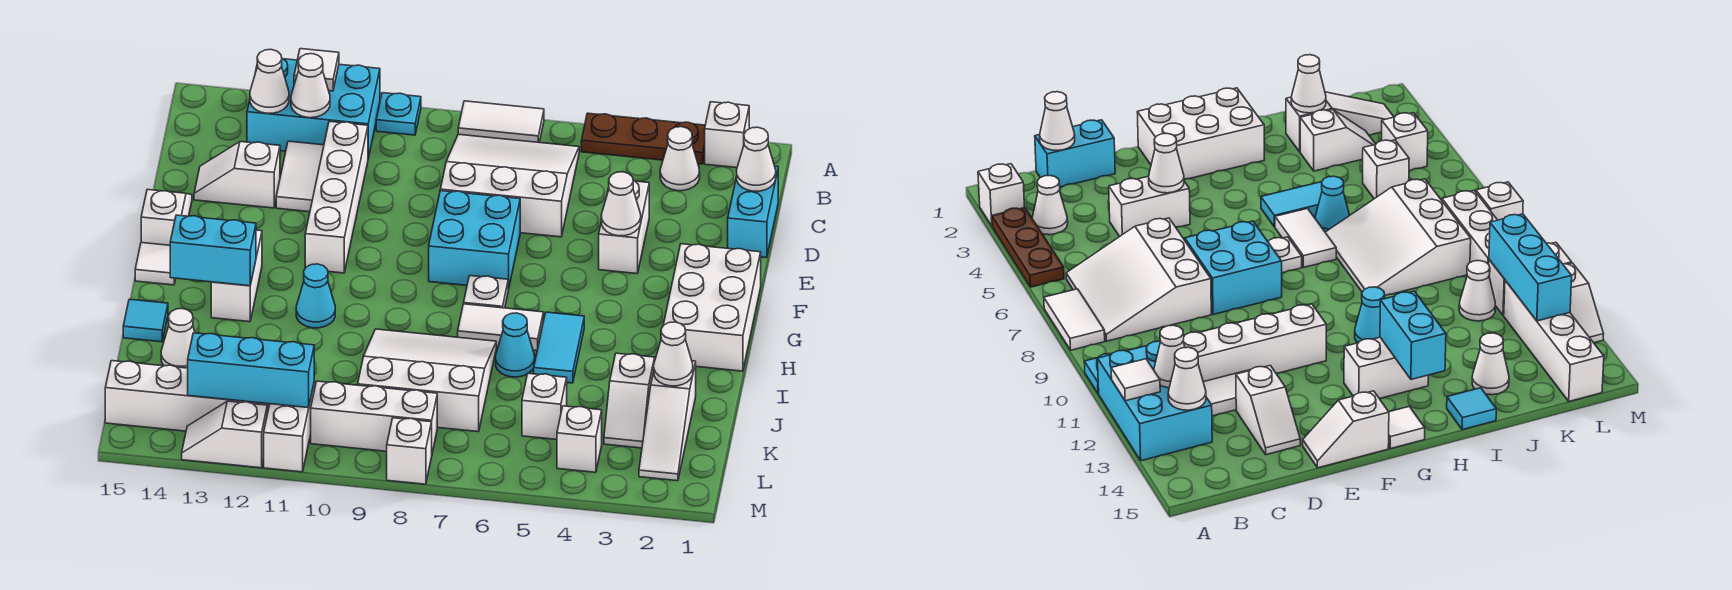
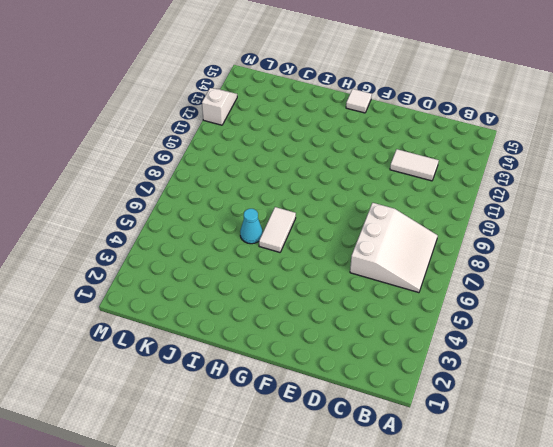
none -> white brick A2 level 1
none -> brown plate A3:A5 level 1
none -> white tile A7:A8 level 1
none -> cyan plate A10 level 1

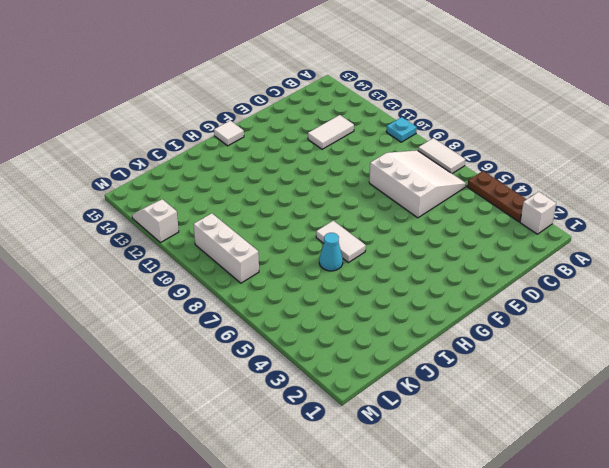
none -> cyan brick A11:B13 level 1
none -> white cone B3 level 1
none -> cyan brick C1:D1 level 1
none -> white brick C11:F11 level 1

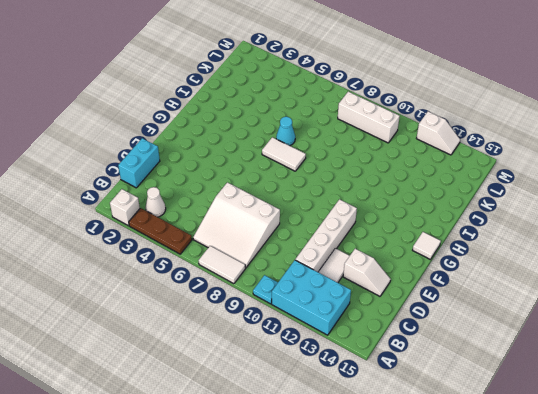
none -> white brick D4:E4 level 1
none -> cyan brick E7:F8 level 1
none -> white slope E15:F15 level 1 top F
none -> white brick F1:H2 level 1

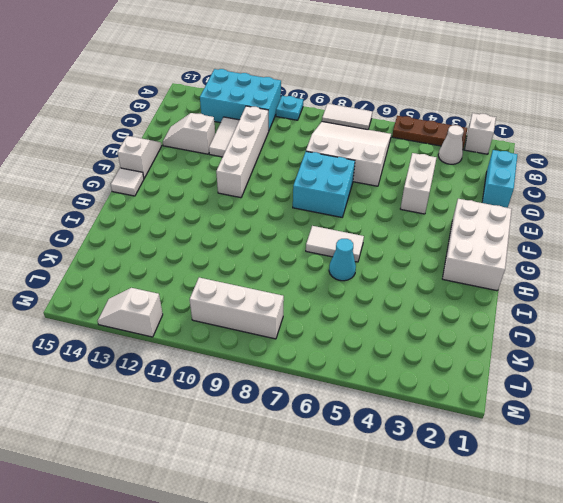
none -> white plate G7 level 1
none -> white brick G13:H13 level 1
none -> cyan tile H5:I5 level 1
none -> cyan cone H11 level 1

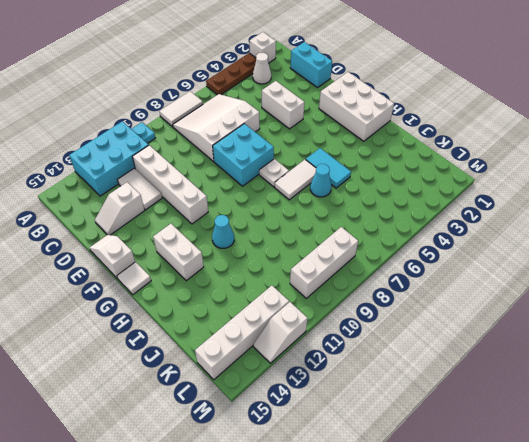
none -> white slope I7:K9 level 1 top K
none -> cyan tile I15 level 1
none -> white slope J2:L2 level 1 top J
none -> white slope J3:K3 level 1 top J

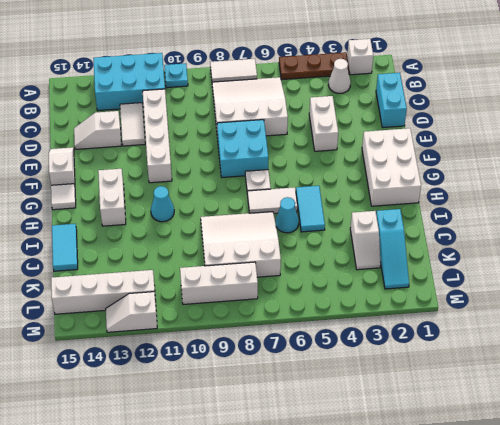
cyan tile I15:J15 level 1 -> cyan tile I15 level 1
cyan slope J2:L2 level 1 top J -> white slope J2:L2 level 1 top J
none -> white cone J14 level 1
none -> white brick K5 level 1
none -> white cone K11 level 1
none -> white brick L4 level 1

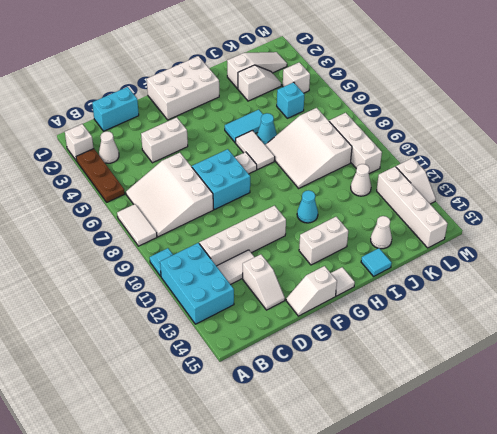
cyan brick K5 level 1 -> white brick K5 level 1
none -> white brick L11:M11 level 1
none -> white brick M8 level 1
none -> white tile A12 level 2
none -> white cone B12 level 2

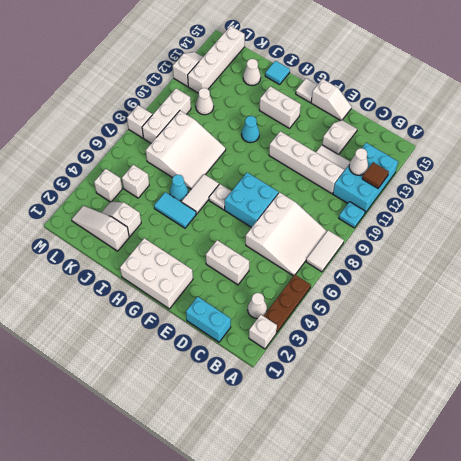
brown tile A12 level 2 -> white tile A12 level 2
none -> white brick L11:M11 level 1
none -> white cone B13 level 2
none -> white cone C1 level 2
none -> white cone E4 level 2

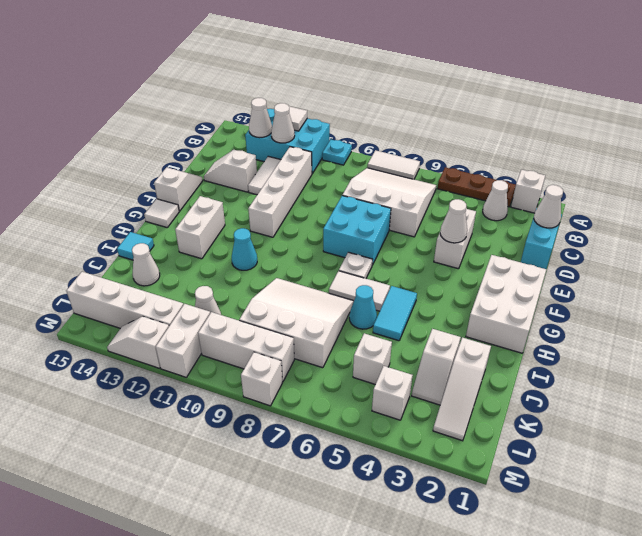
none -> cyan brick H13:H14 level 2
none -> white cone J2 level 2
none -> cyan brick L11:L13 level 2

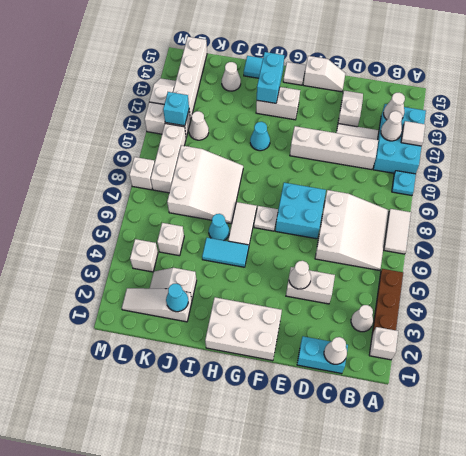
cyan cone J2 level 2 -> white cone J2 level 2
cyan brick L11 level 2 -> cyan brick L11:L13 level 2

